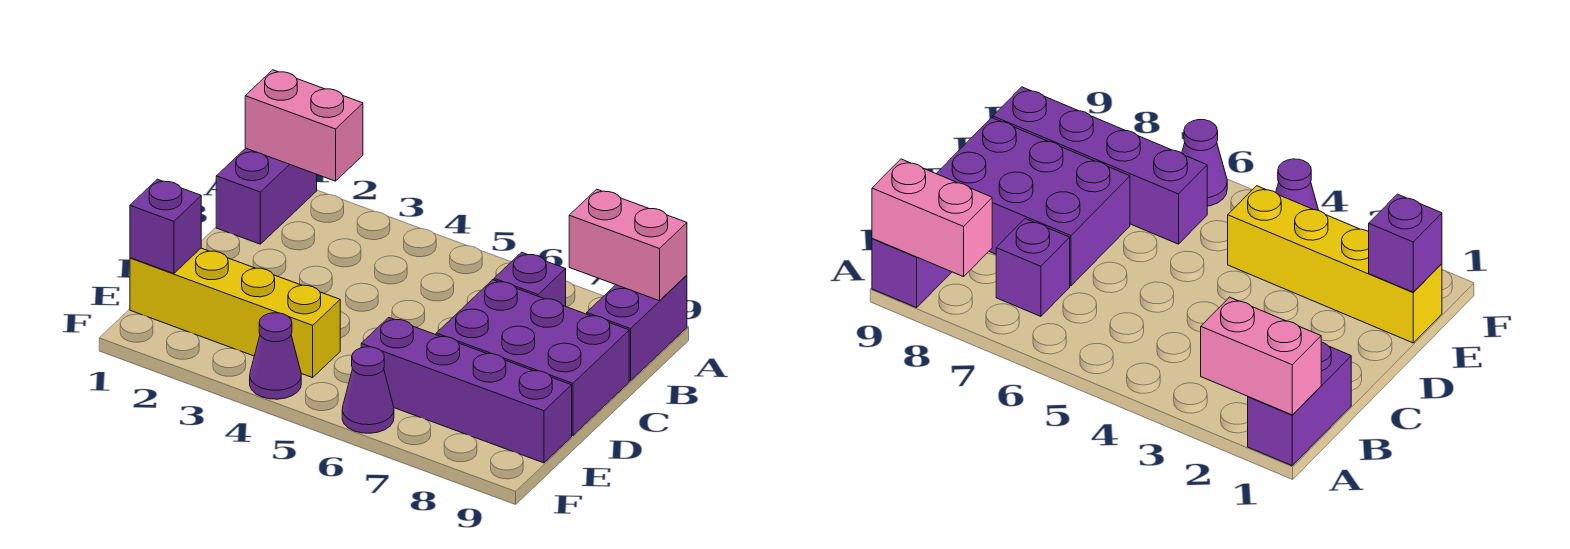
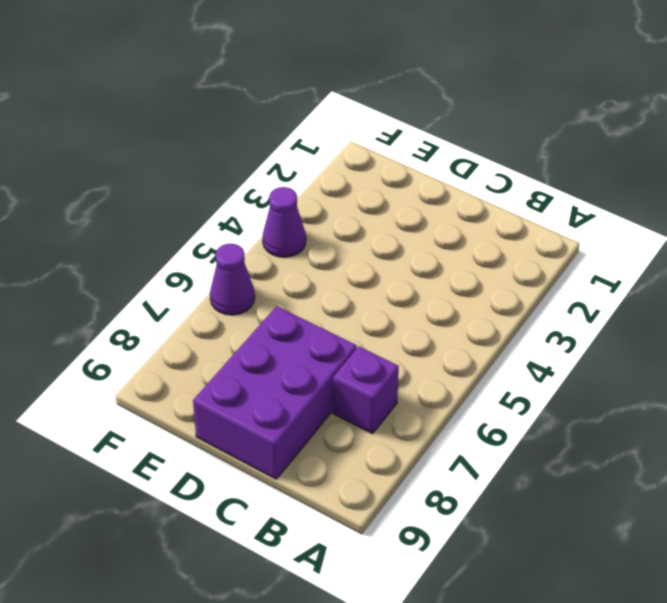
none -> purple brick A1:B1 level 1
none -> purple brick A9:B9 level 1

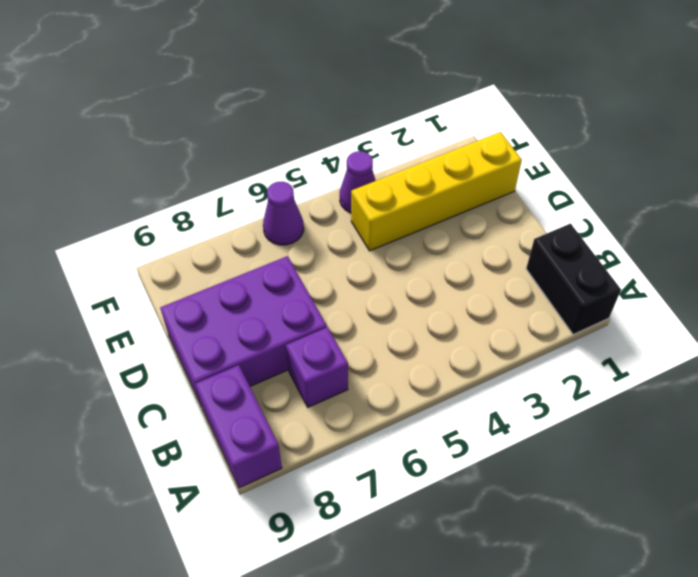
black brick A1:B1 level 1 -> purple brick A1:B1 level 1
none -> purple brick E6:E9 level 1
none -> pink brick A1:A2 level 2

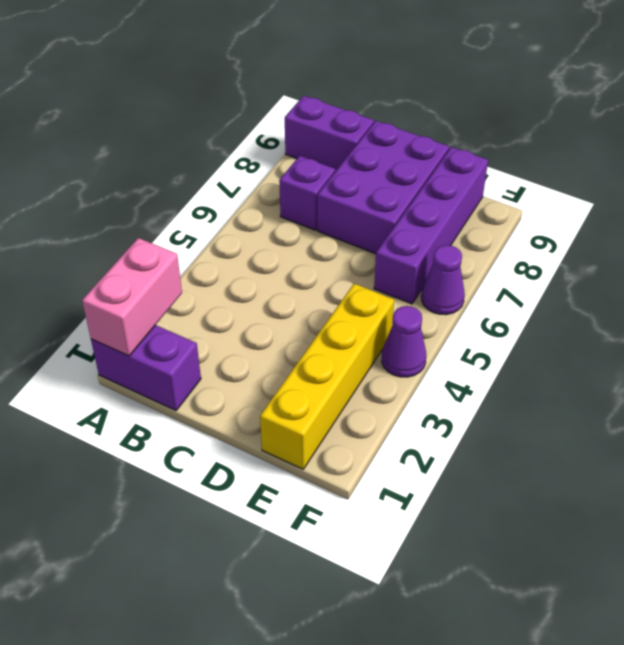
none -> pink brick A8:A9 level 2
none -> purple brick E1 level 2

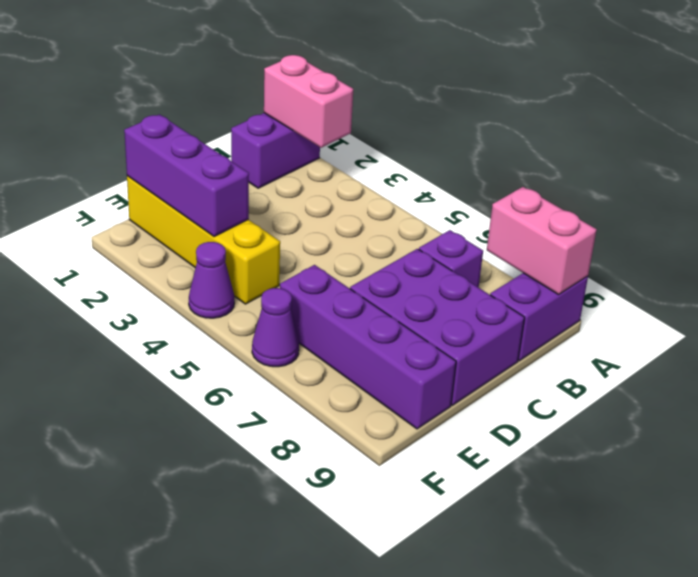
purple brick E1:E3 level 2 -> purple brick E1 level 2

